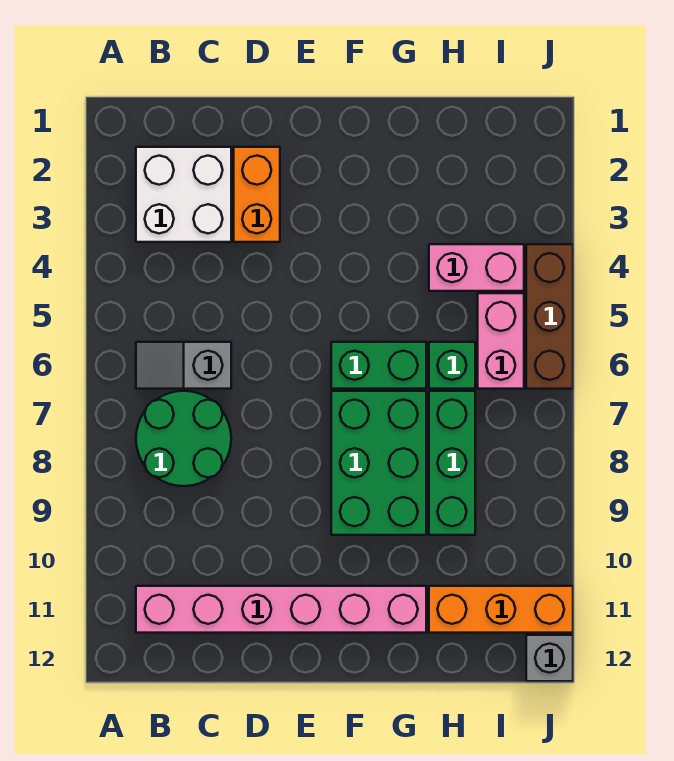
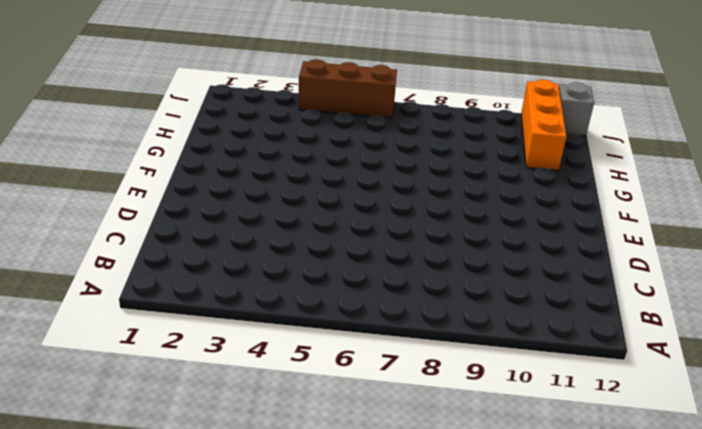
none -> white brick B2:C3 level 1
none -> grey slope B6:C6 level 1 top C
none -> green round brick B7:C8 level 1

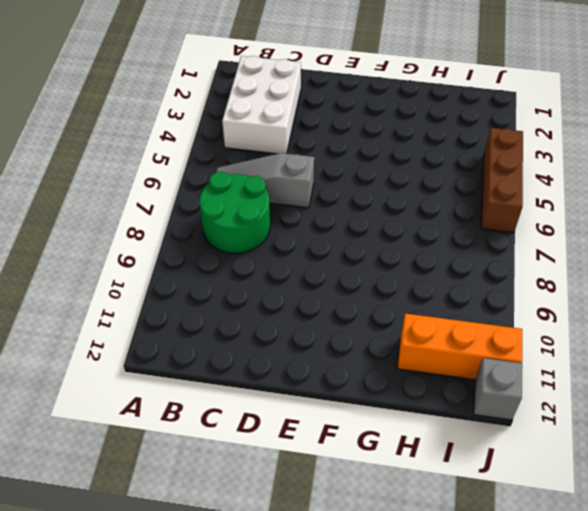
white brick B2:C4 level 1 -> white brick B2:C3 level 1
grey slope B6:D6 level 1 top D -> grey slope B6:C6 level 1 top C
none -> pink brick B11:G11 level 1
none -> orange brick D2:D3 level 1
none -> green brick F6:G6 level 1

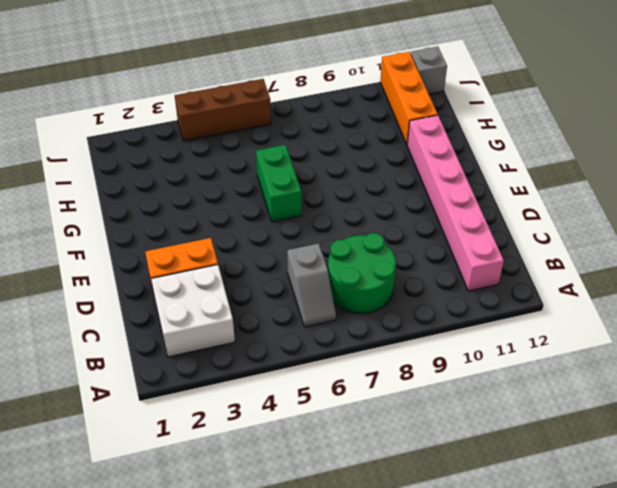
none -> green brick F7:G9 level 1
none -> pink brick H4:I4 level 1
none -> green brick H6 level 1

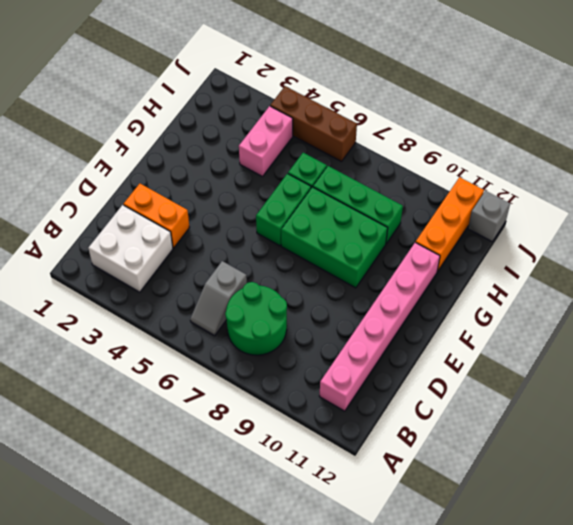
none -> pink brick I5:I6 level 1

